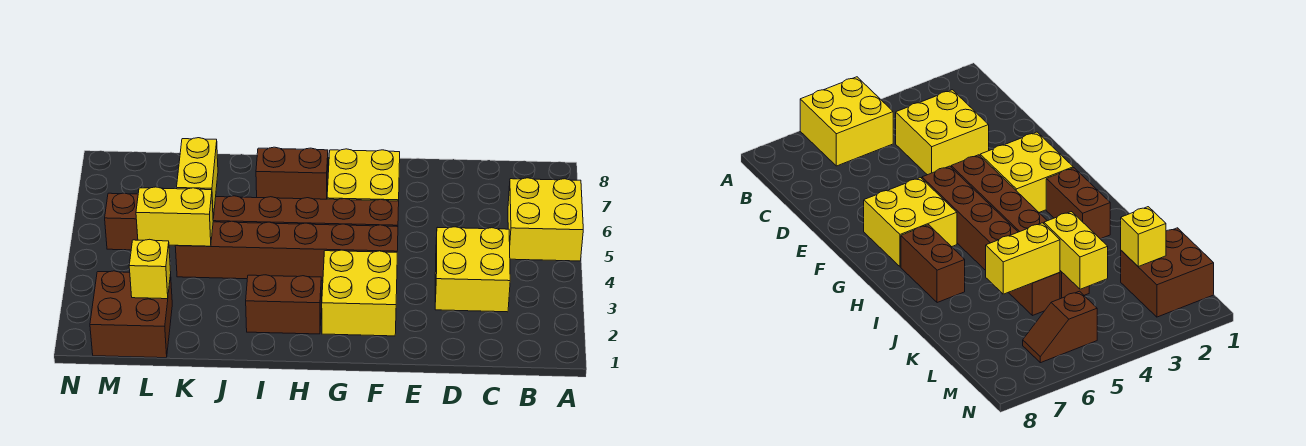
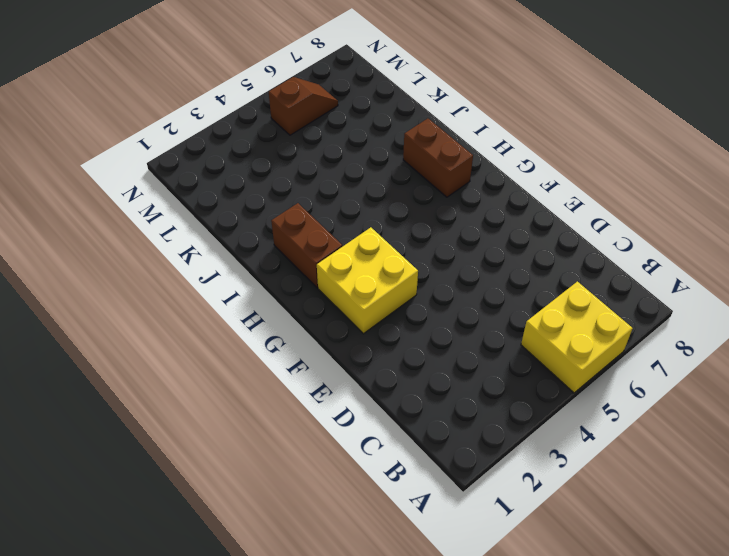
none -> yellow brick C3:D4 level 1
none -> brown brick F4:K4 level 1
none -> brown brick F5:K5 level 1

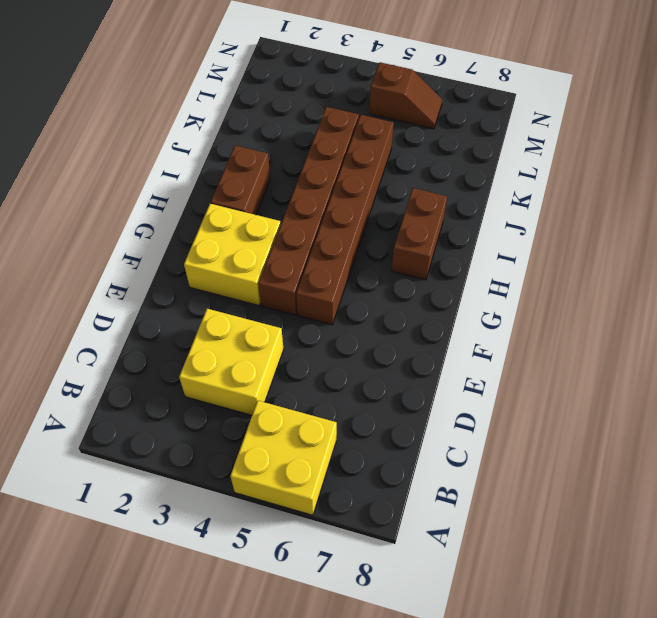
none -> yellow brick F6:G7 level 1
none -> brown brick L1:M2 level 1
none -> yellow brick K4:L4 level 2

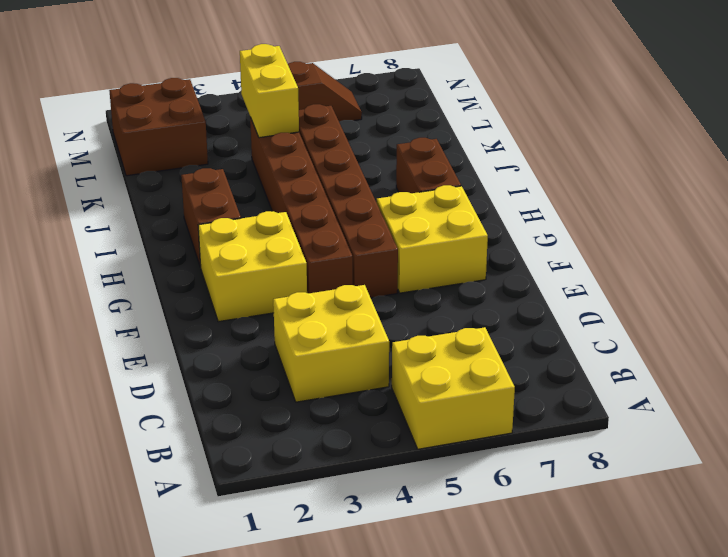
none -> yellow brick K5:K6 level 2
none -> yellow brick L2 level 2

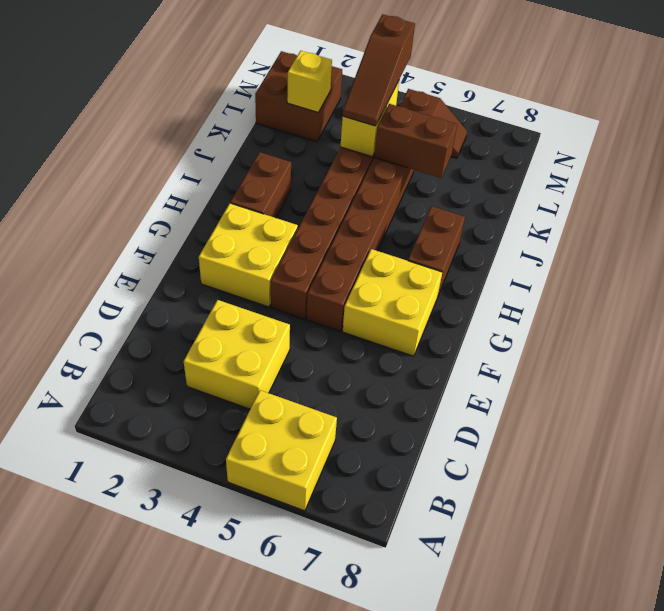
brown slope K4:M4 level 3 top M -> none
brown brick K5:K6 level 2 -> yellow brick K5:K6 level 2

